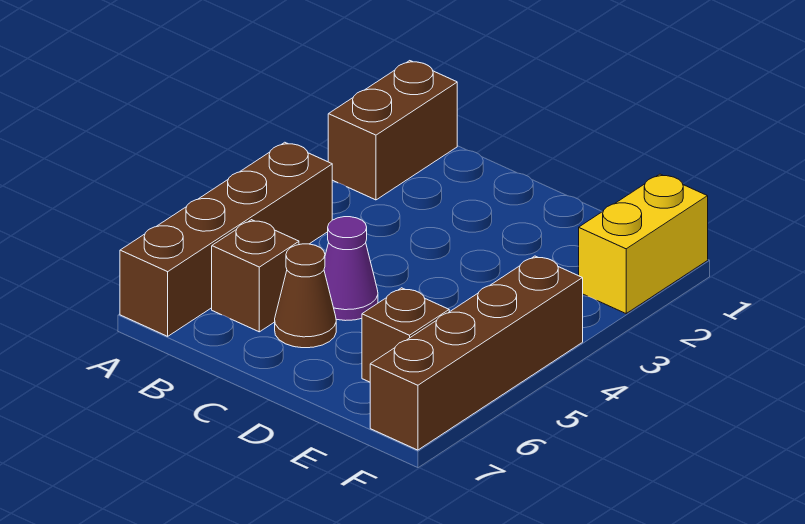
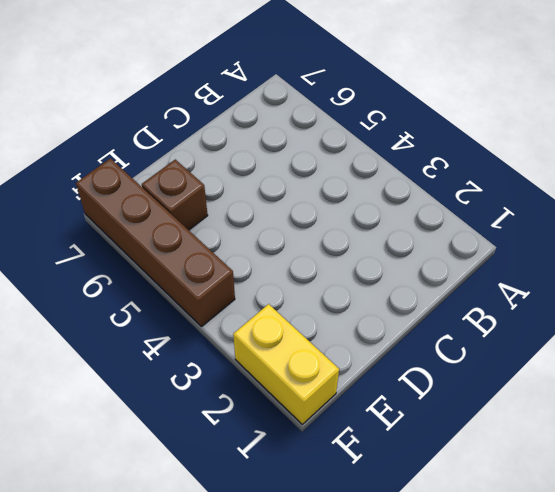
none -> brown brick A1:A2 level 1
none -> brown brick A4:A7 level 1

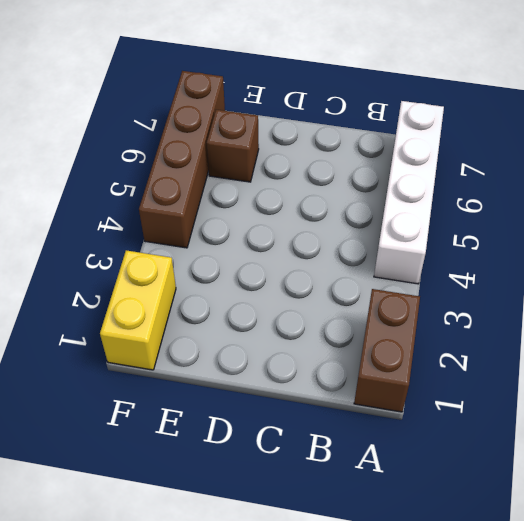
white brick A4:A7 level 1 -> brown brick A4:A7 level 1
none -> brown brick B6 level 1
none -> purple cone C5 level 1

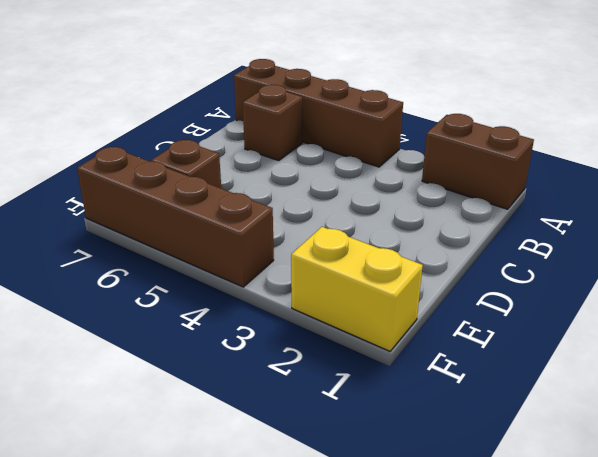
none -> purple cone C5 level 1
none -> brown cone C6 level 1

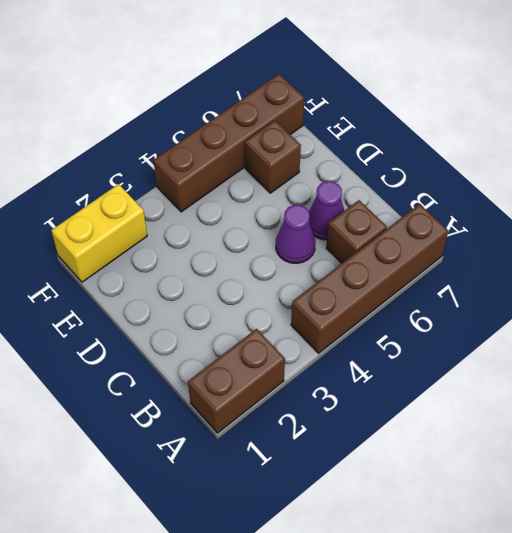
purple cone C6 level 1 -> brown cone C6 level 1

